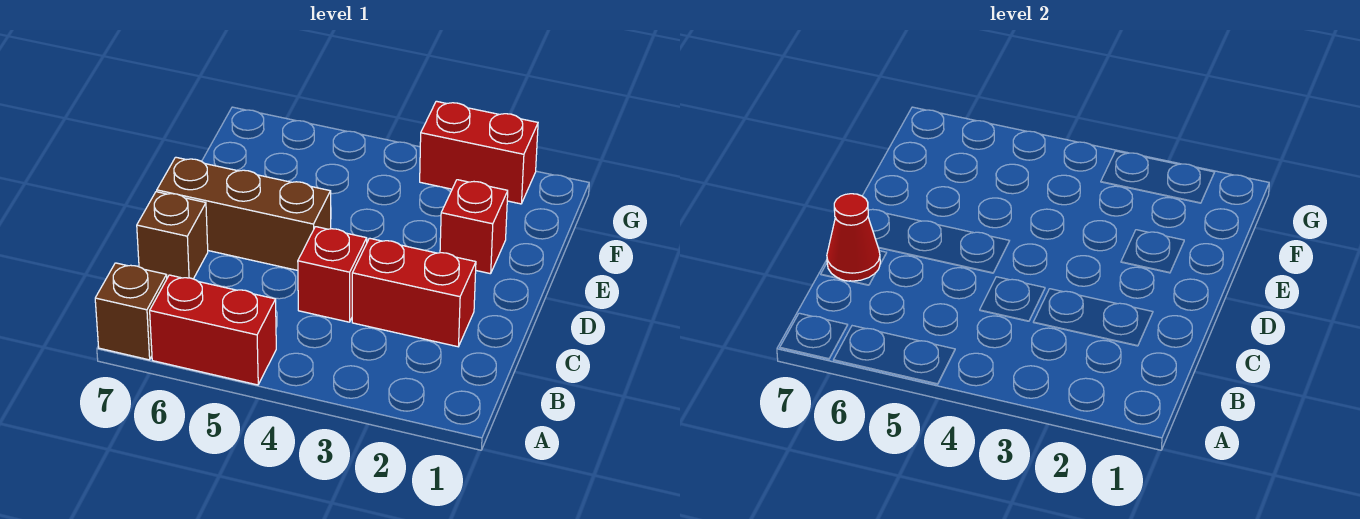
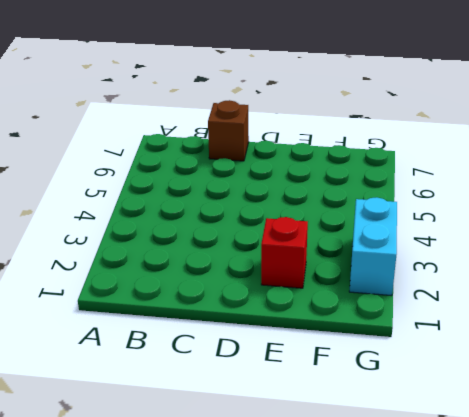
cyan brick G2:G3 level 1 -> red brick G2:G3 level 1
none -> red brick A5:A6 level 1
none -> brown brick A7 level 1

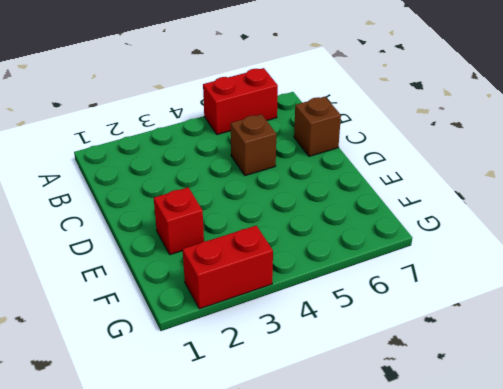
brown brick C5 level 1 -> brown brick A7 level 1
none -> red brick C2:C3 level 1
none -> red brick C4 level 1

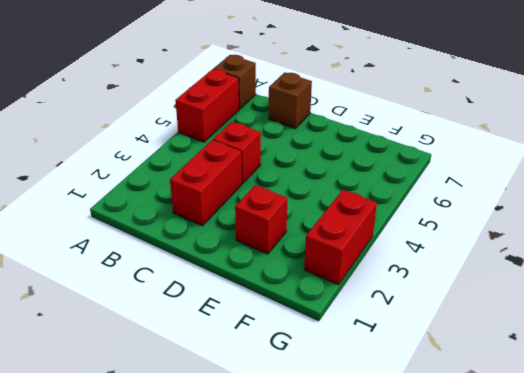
none -> brown brick D5:D7 level 1
none -> red cone C7 level 2

